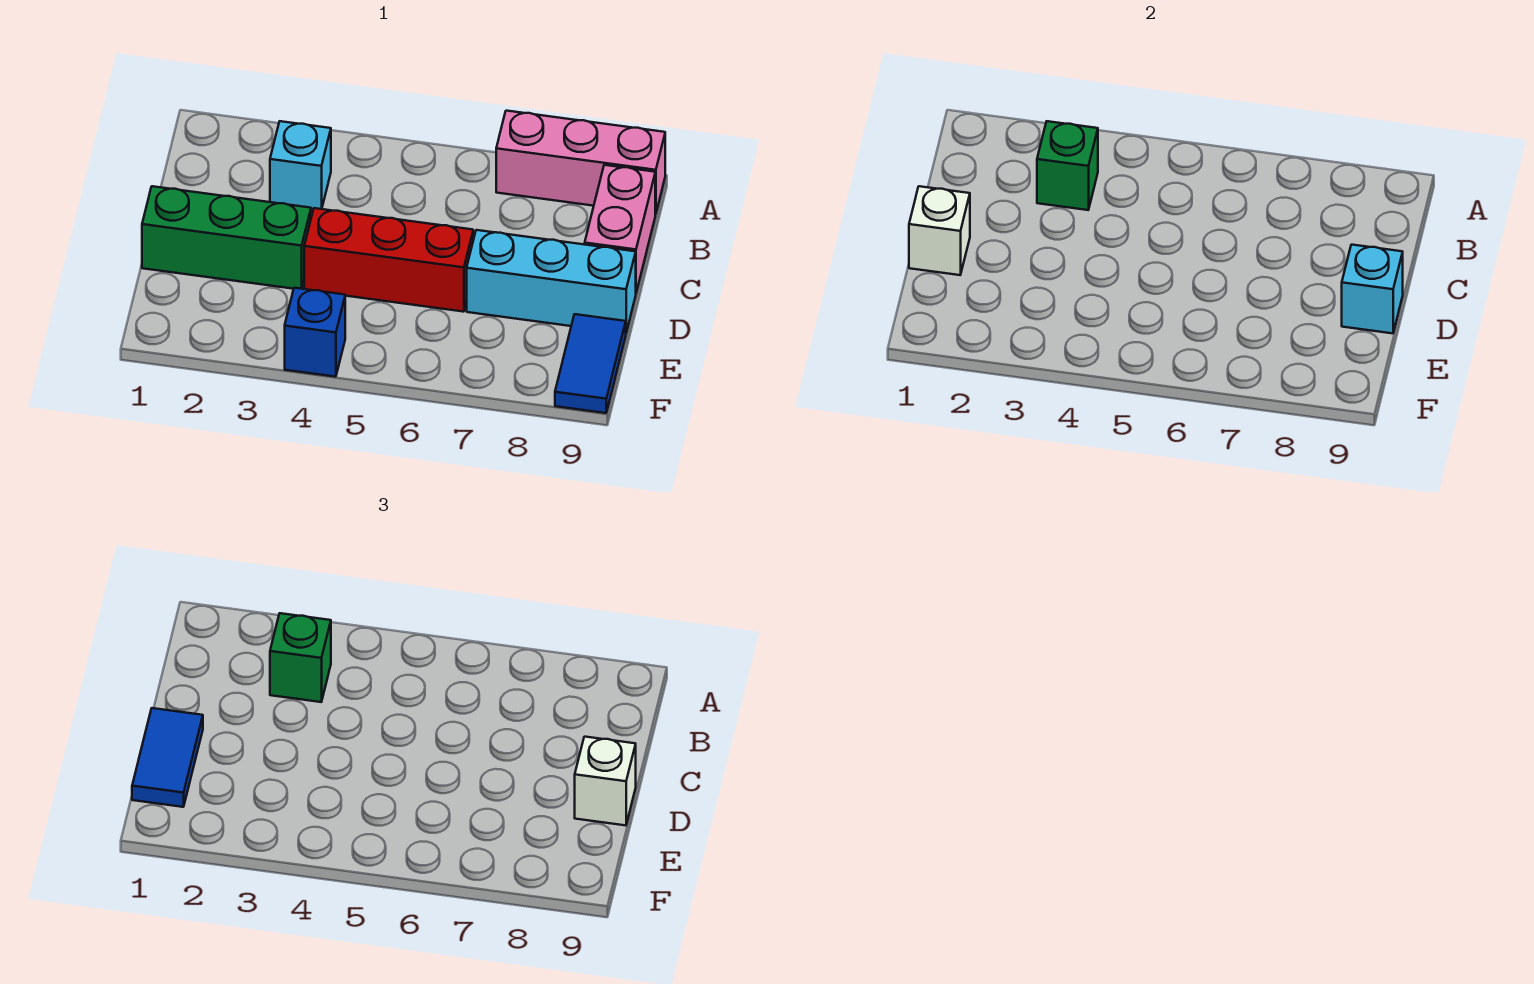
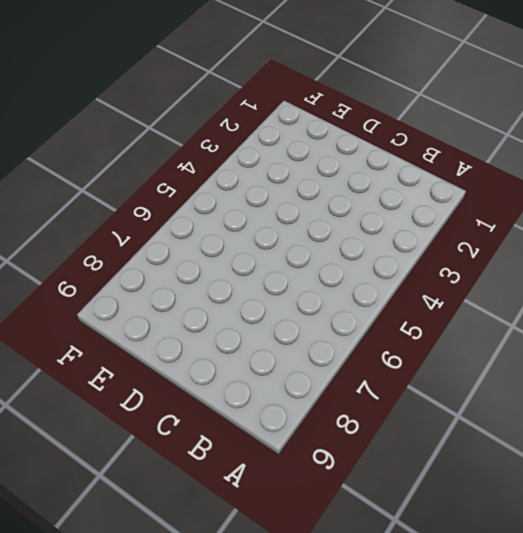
none -> pink brick A7:A9 level 1
none -> cyan brick B3 level 1
none -> pink brick B9:C9 level 1

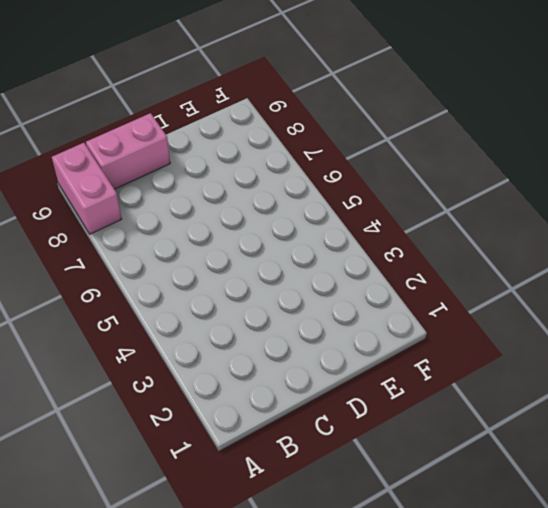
pink brick A8:A9 level 1 -> pink brick A7:A9 level 1
none -> cyan brick B3 level 1
none -> green brick D1:D3 level 1
none -> red brick D4:D6 level 1

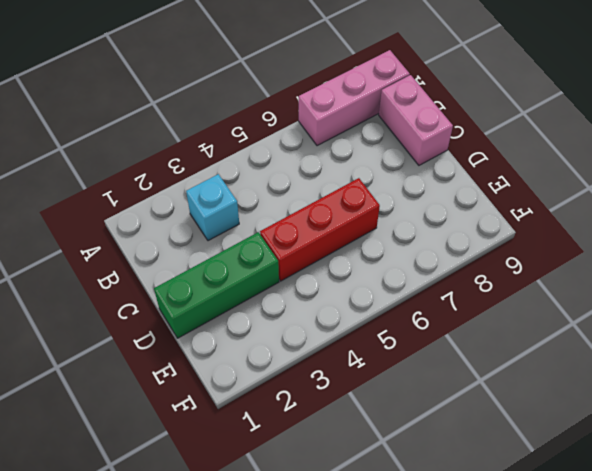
none -> cyan brick D7:D9 level 1
none -> blue tile E9:F9 level 1
none -> blue brick F4 level 1

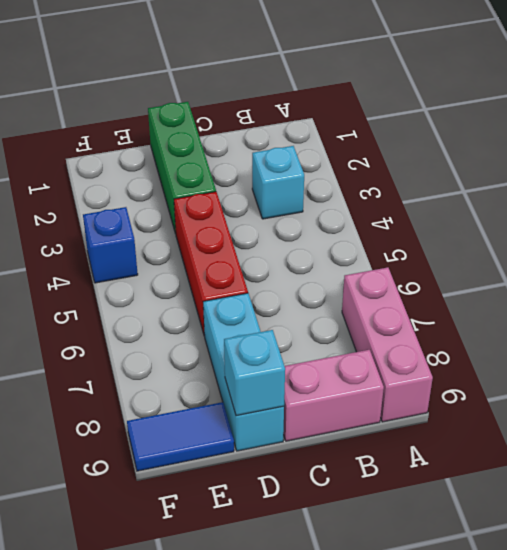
none -> green brick B3 level 2
none -> white brick D1 level 2
none -> green brick B3 level 3

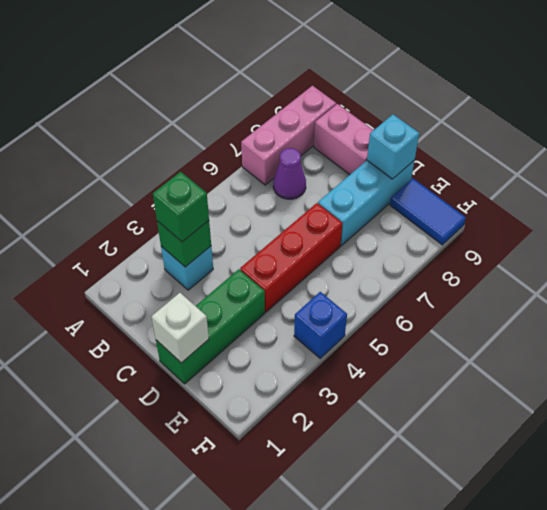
purple cone B7 level 1 -> none
none -> blue tile D1:E1 level 3
none -> white brick D9 level 3

